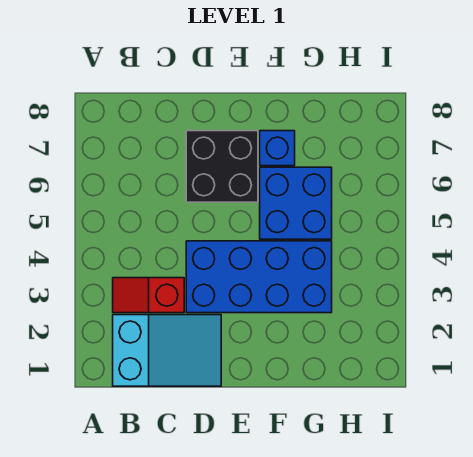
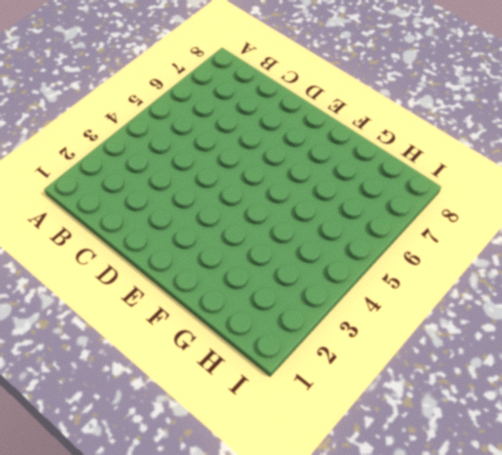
none -> cyan slope B1:D2 level 1 top B
none -> red slope B3:C3 level 1 top C

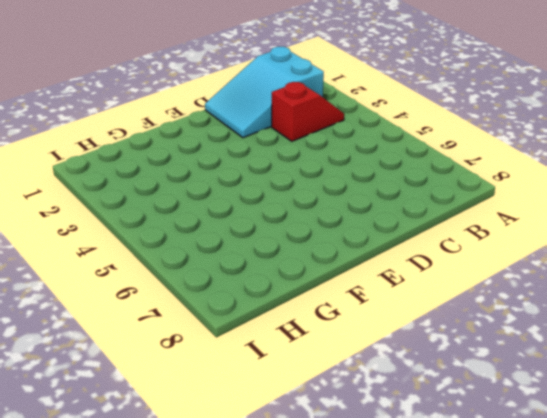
none -> blue brick D3:G4 level 1
none -> black brick D6:E7 level 1

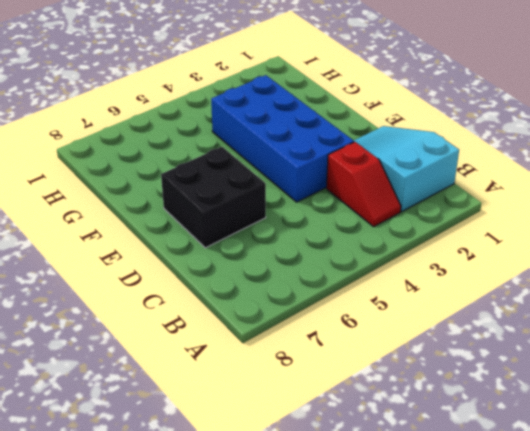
none -> blue brick F5:G6 level 1
none -> blue brick F7 level 1

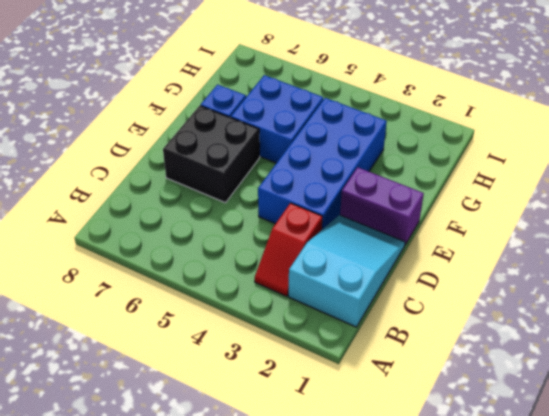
purple brick E1:E2 level 1 -> none

